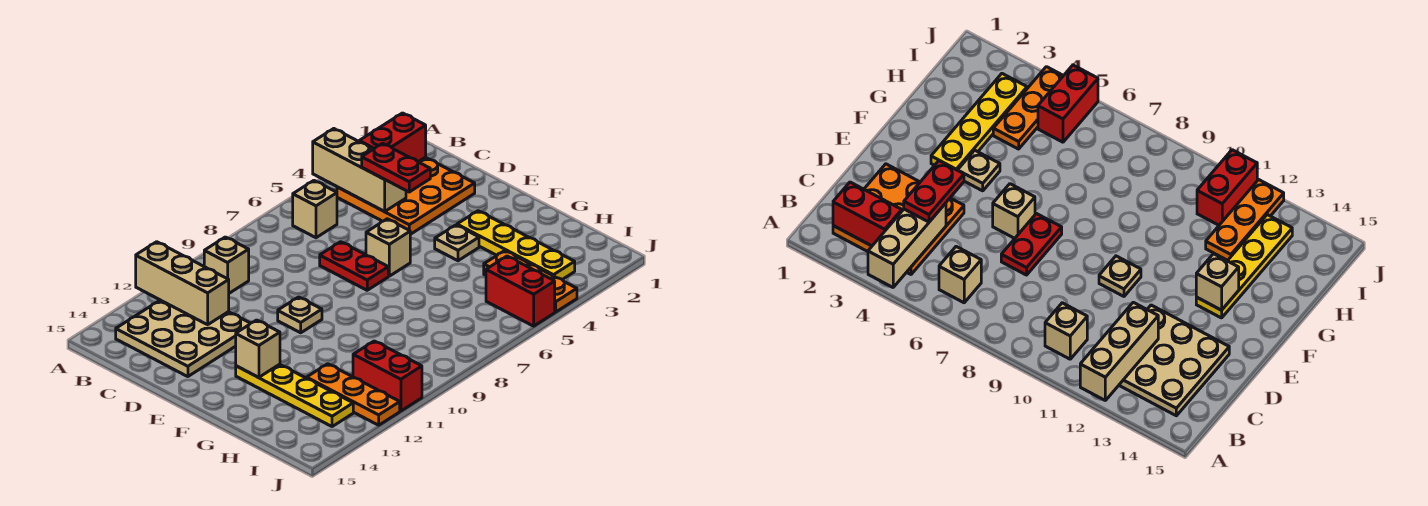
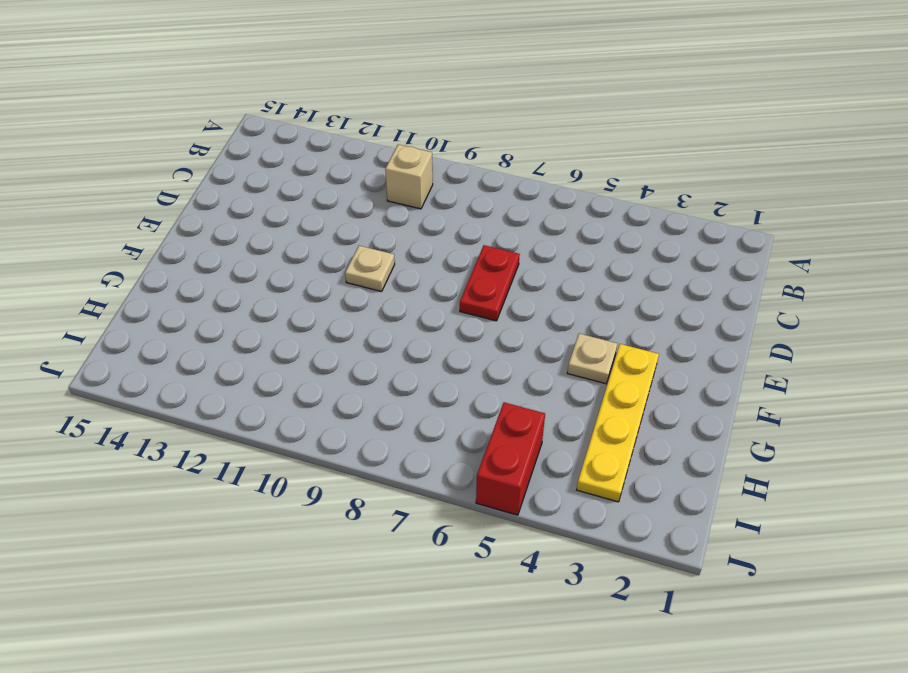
none -> orange plate B2:D4 level 1
none -> tan brick B6 level 1
none -> tan plate B12:D14 level 1

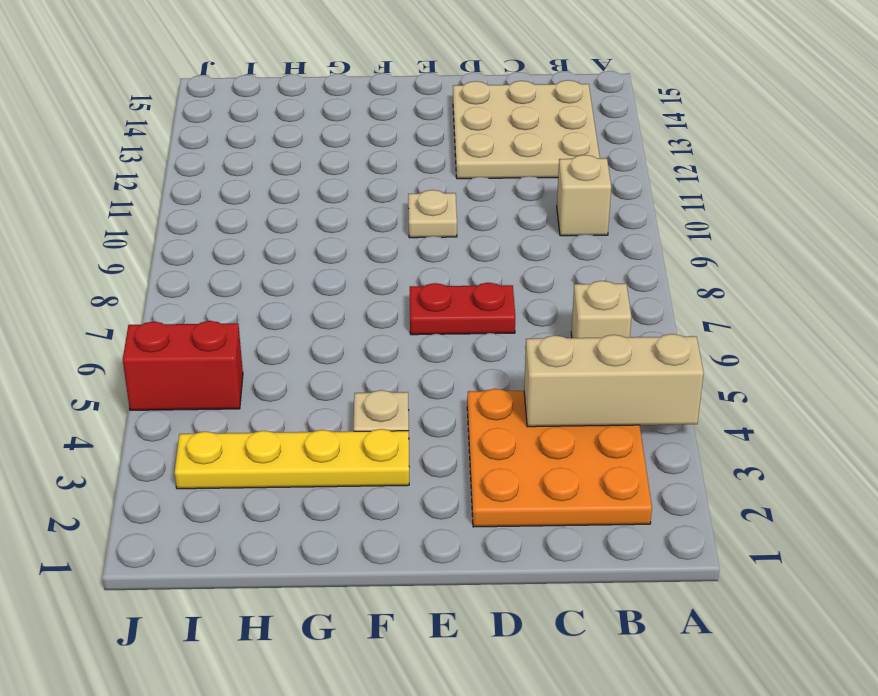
none -> tan brick E6 level 1
none -> yellow plate F13:I13 level 1
none -> orange plate H4:J4 level 1

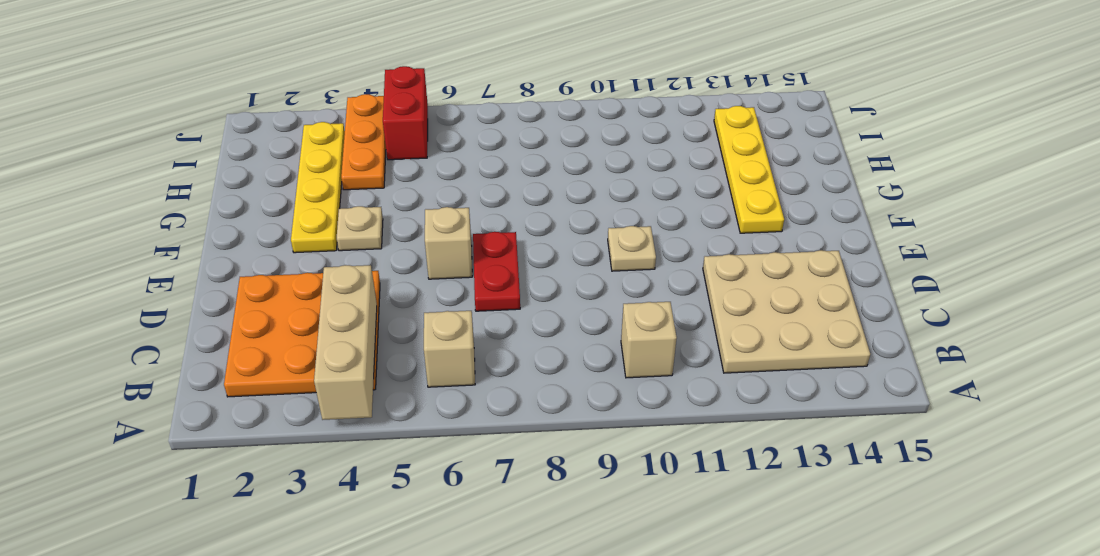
none -> orange plate H12:J12 level 1
none -> red brick I11:J11 level 1
none -> tan brick A12:C12 level 2

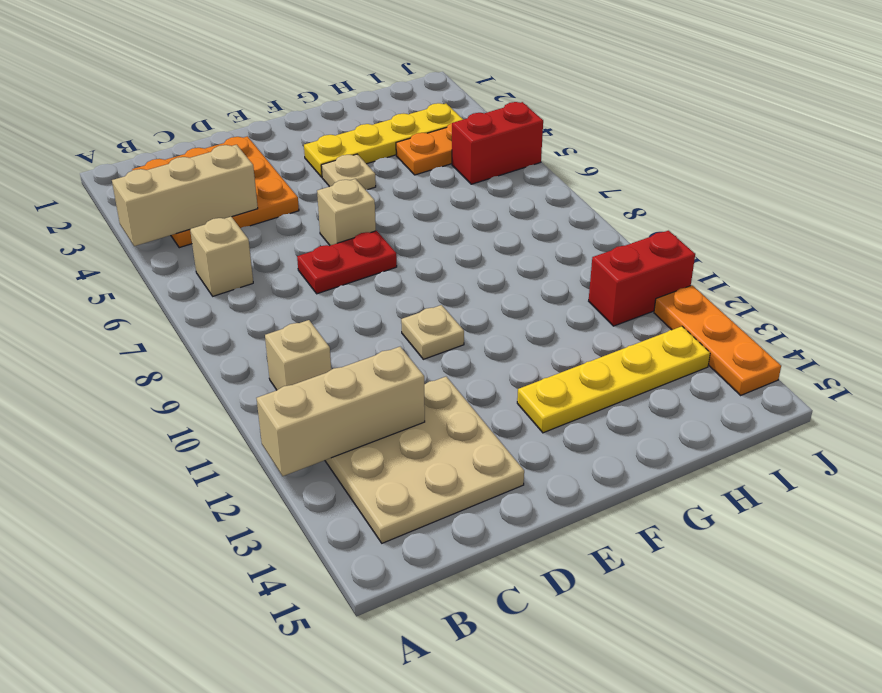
orange plate J12:J14 level 1 -> orange plate H12:J12 level 1
none -> red brick B2:B3 level 2
none -> tan brick F13 level 2
none -> red plate C4:D4 level 3

